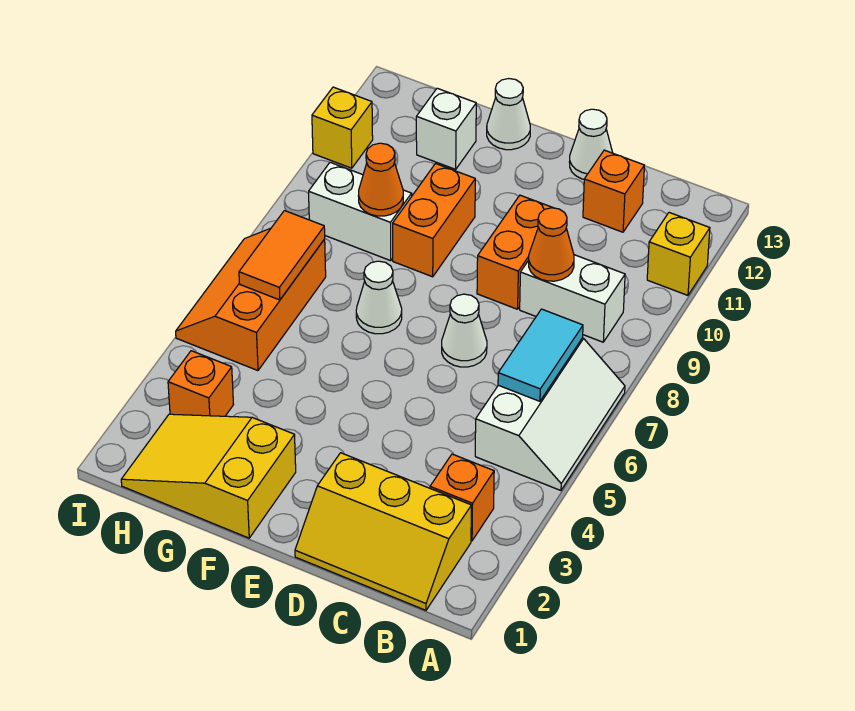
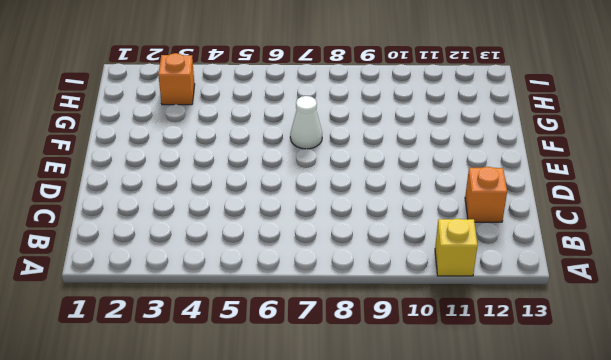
none -> white slope A5:B7 level 1 top B
none -> yellow slope B1:D2 level 1 top 2
none -> orange brick B3 level 1

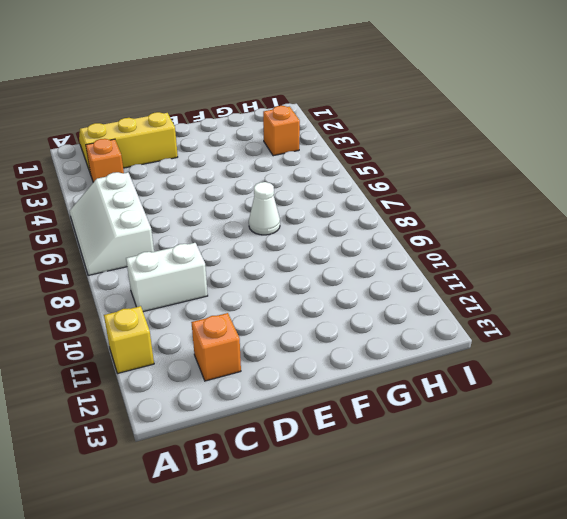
none -> white cone D7 level 1
none -> orange brick D9:D10 level 1
none -> white cone D13 level 1

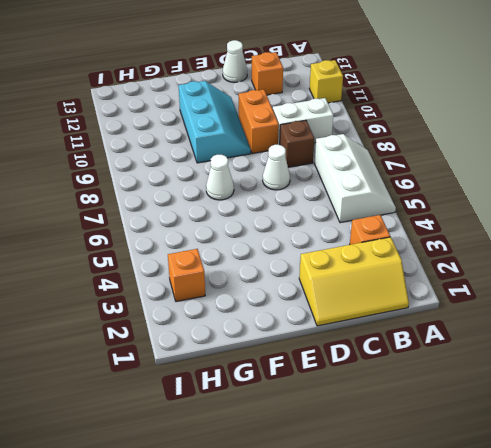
brown brick C8 level 1 -> none
cyan slope E9:F11 level 1 top F -> orange brick F9:F10 level 1
none -> yellow slope F1:H2 level 1 top F
none -> white cone F13 level 1
none -> white brick G9:H9 level 1

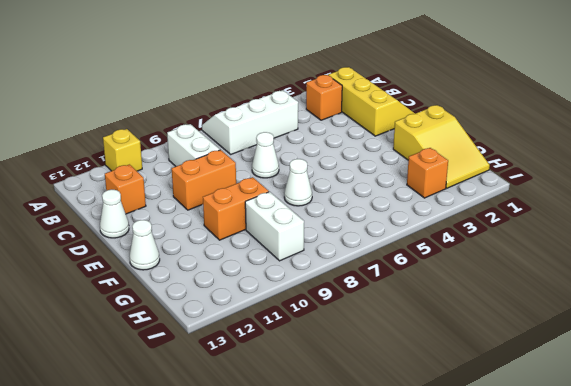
none -> white brick G12 level 1
none -> orange slope H5:I7 level 1 top H
none -> yellow brick I11 level 1

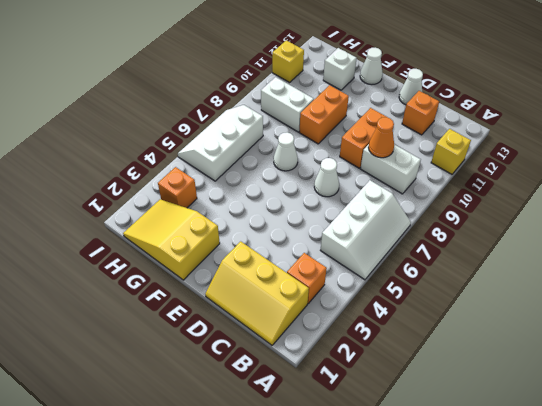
white slope H5:I7 level 1 top H -> orange slope H5:I7 level 1 top H
none -> cyan tile B6:B7 level 2
none -> orange cone G9 level 2
none -> orange tile H6:H7 level 2

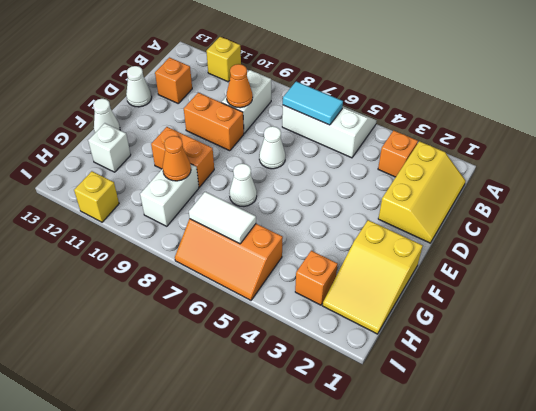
white tile H6:H7 level 2 -> orange tile H6:H7 level 2

